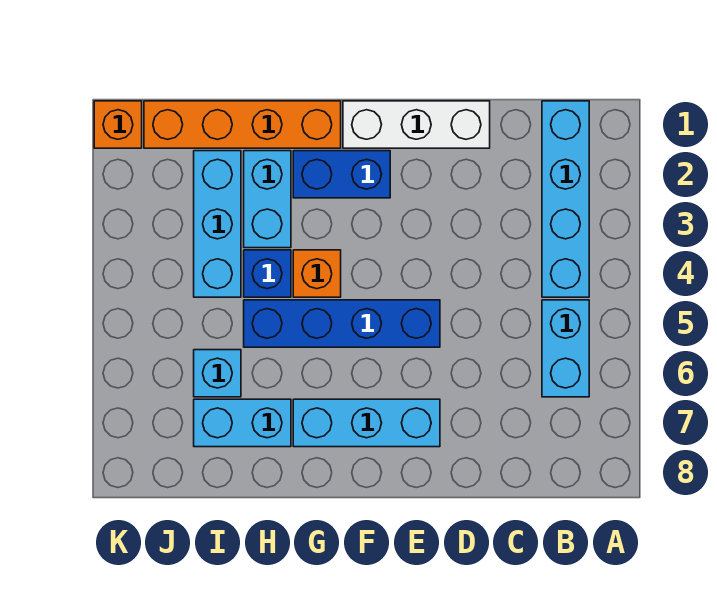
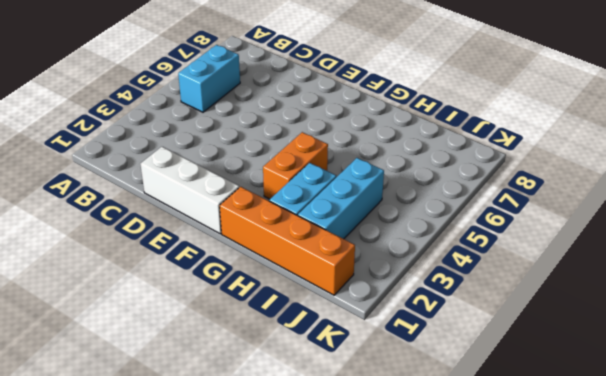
orange brick G3:G4 level 1 -> orange brick G4 level 1
none -> cyan brick B1:B4 level 1
none -> blue brick E5:H5 level 1
none -> cyan brick E7:G7 level 1

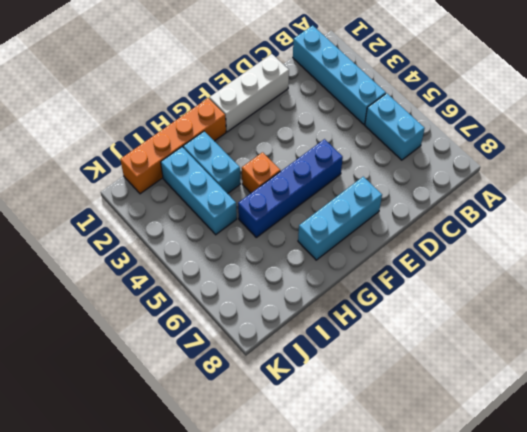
none -> blue brick F2:G2 level 1
none -> blue brick H4 level 1
none -> cyan brick H7:I7 level 1

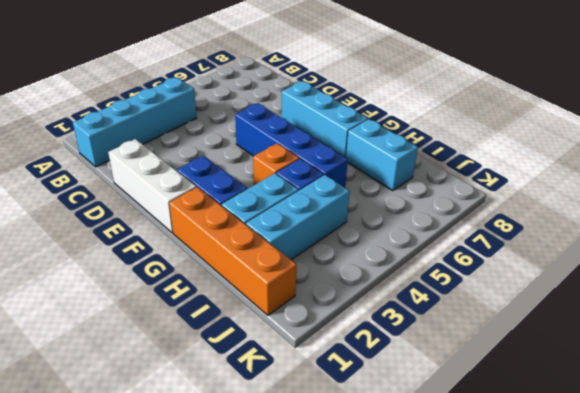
none -> cyan brick B5:B6 level 1
none -> cyan brick I6 level 1
none -> orange brick K1 level 1

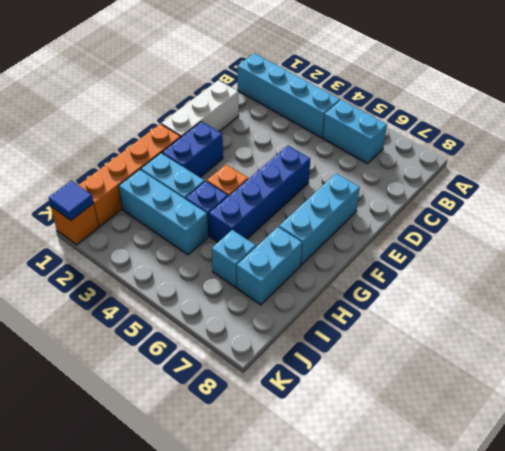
blue tile K1 level 2 -> none

